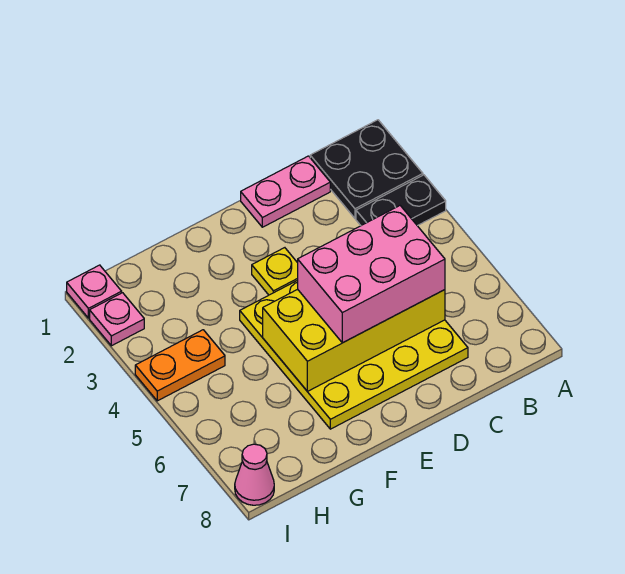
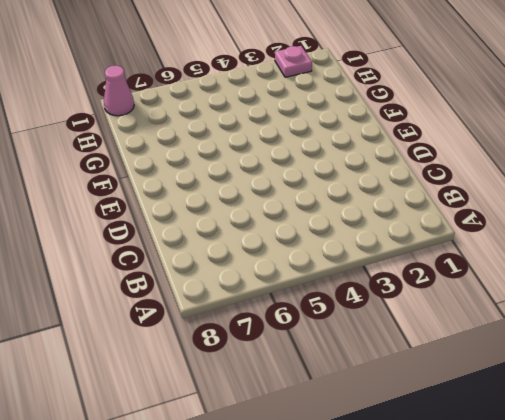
none -> black plate A1:B2 level 1
none -> black plate A3:B3 level 1

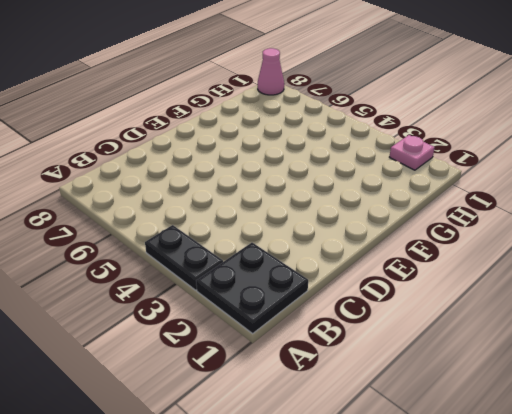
black plate A3:A4 level 1 -> black plate A3:B3 level 1
none -> pink plate C1:D1 level 1
none -> yellow plate C4:F7 level 1

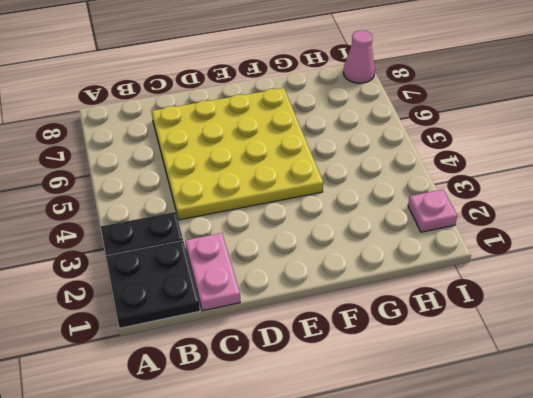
pink plate C1:C2 level 1 -> pink plate C1:D1 level 1
none -> yellow plate E3 level 1
none -> orange plate H4:I4 level 1

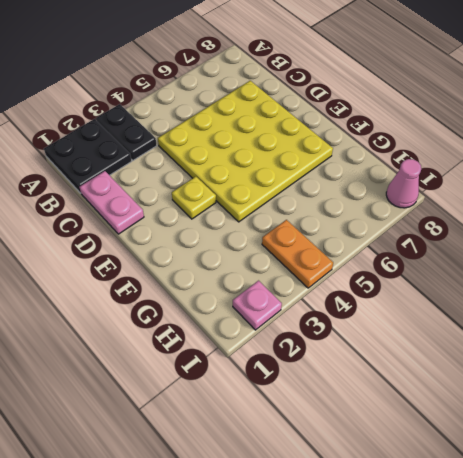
none -> pink plate I1 level 1
none -> yellow brick C5:F6 level 2

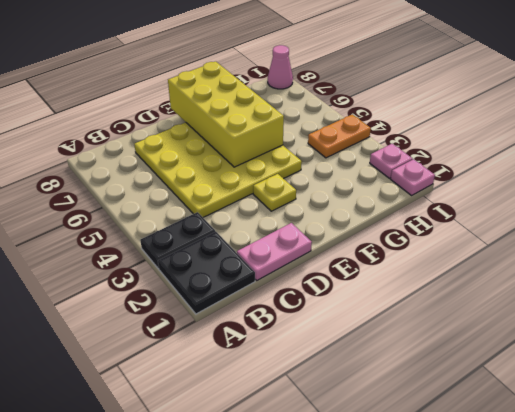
yellow brick E5:F8 level 2 -> yellow brick C5:F6 level 2
none -> pink brick C5:E6 level 3

